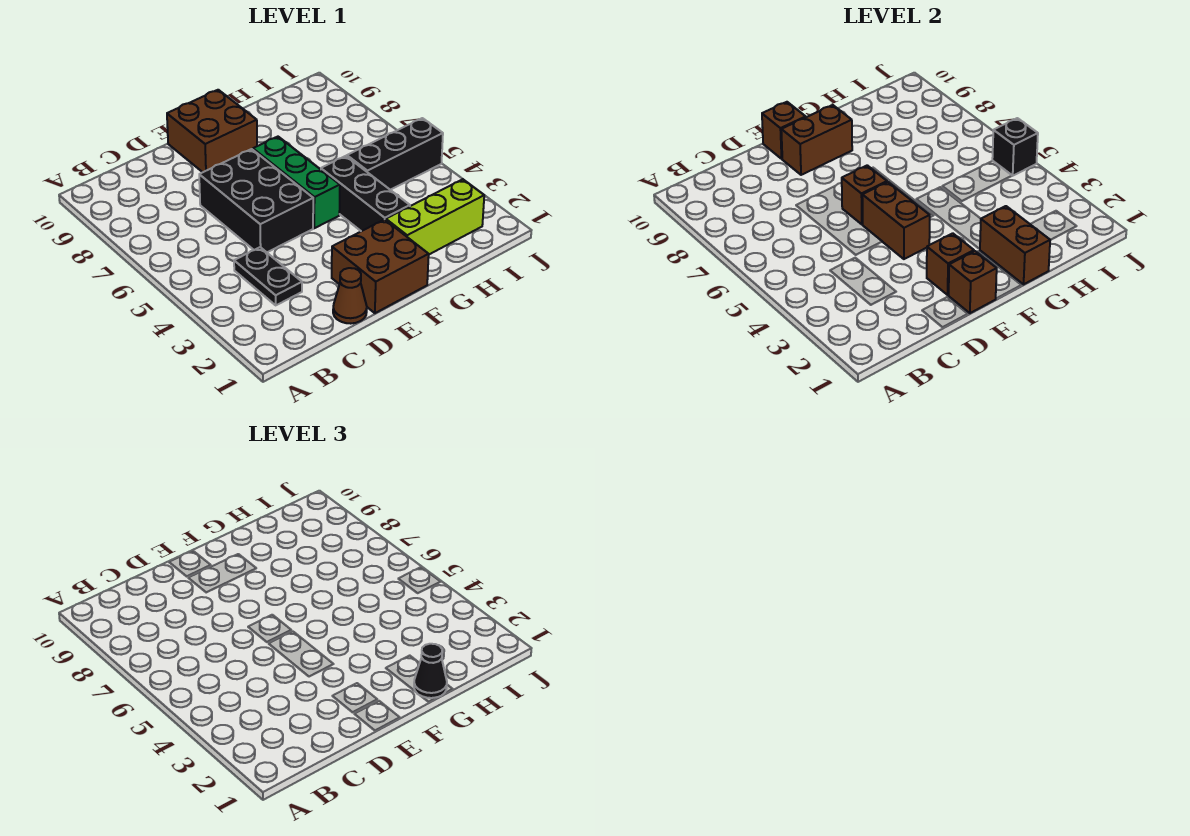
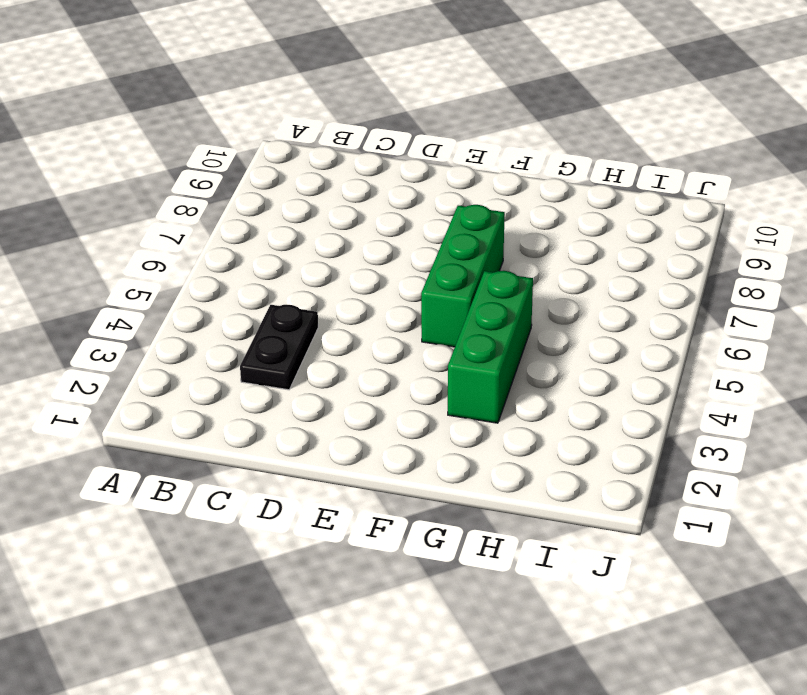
green brick G3:G5 level 1 -> black brick G3:G5 level 1
none -> brown cone D1 level 1
none -> black brick D5:E7 level 1
none -> brown brick E1:F2 level 1

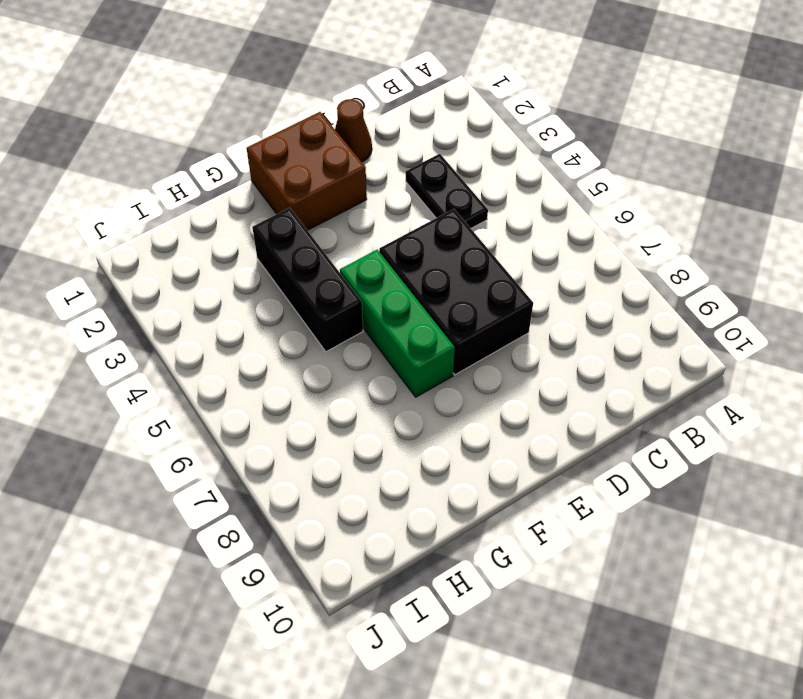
none -> brown brick E9:F10 level 1
none -> lime brick G2:I2 level 1
none -> black brick H5:J5 level 1

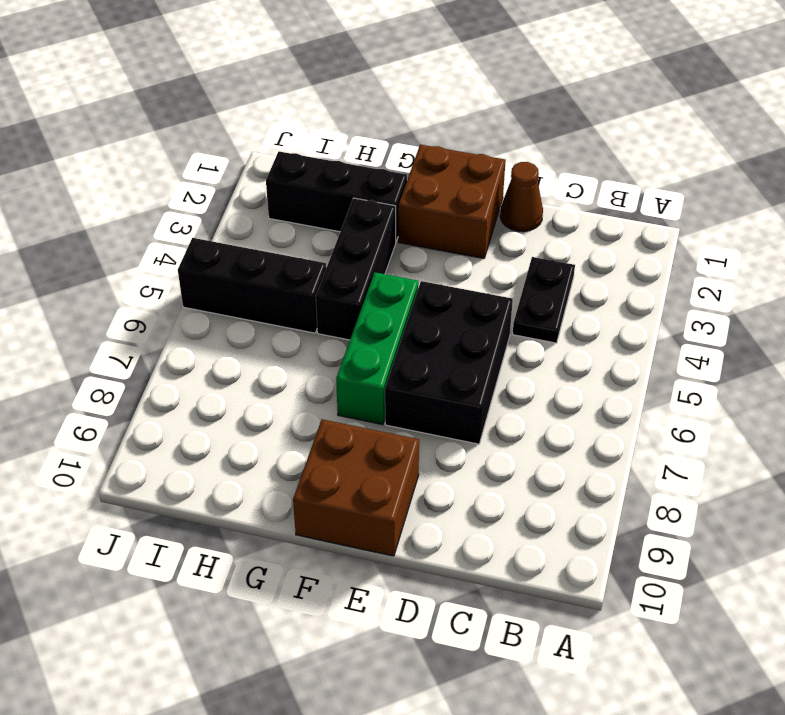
black brick G2:I2 level 1 -> lime brick G2:I2 level 1
none -> brown brick E1 level 2
none -> brown brick E2 level 2
none -> brown brick E4:E5 level 2

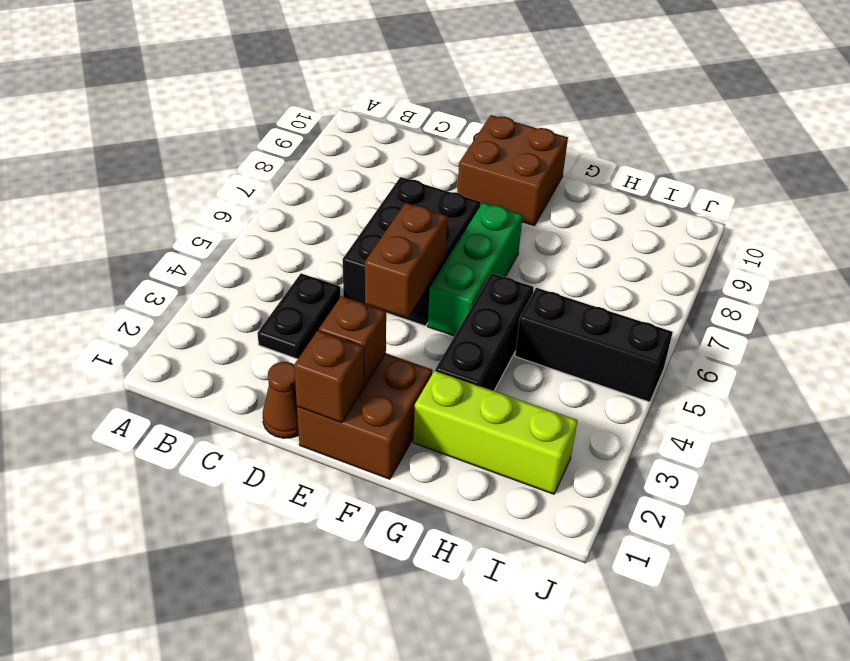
none -> brown brick E6 level 2
none -> brown brick E9:F9 level 2
none -> brown brick E10 level 2

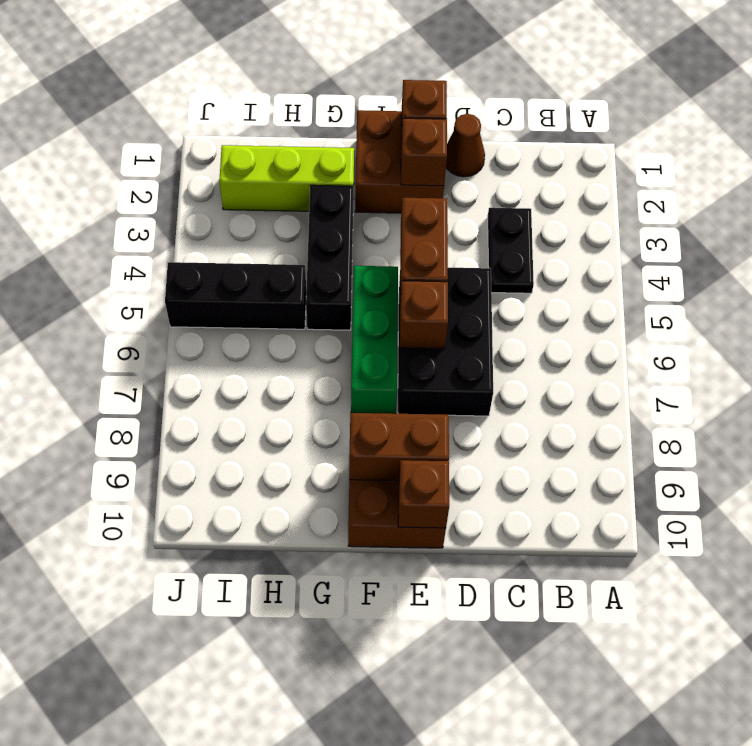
none -> brown brick G1:G2 level 2
none -> black brick J5 level 2
none -> black cone G1 level 3

